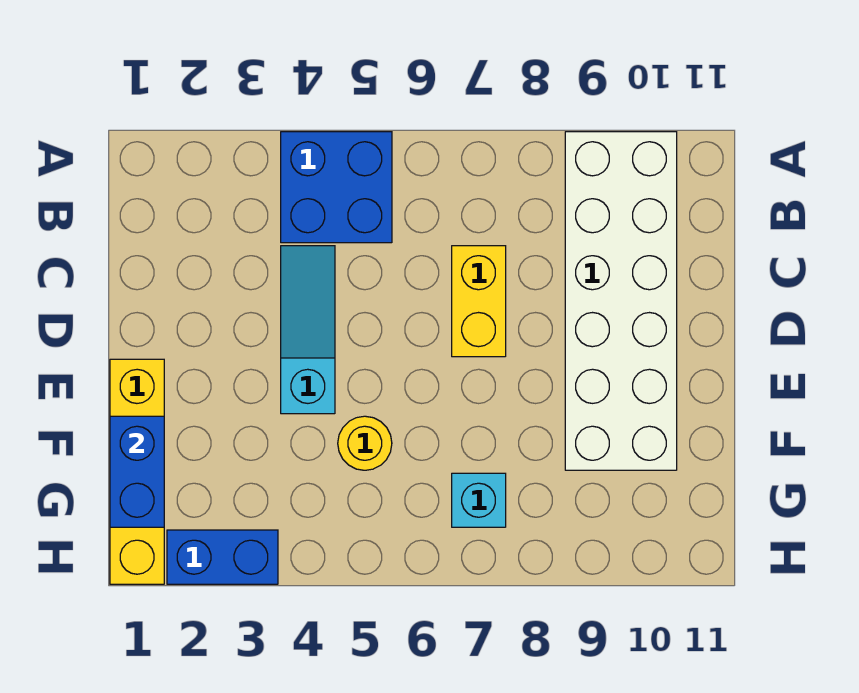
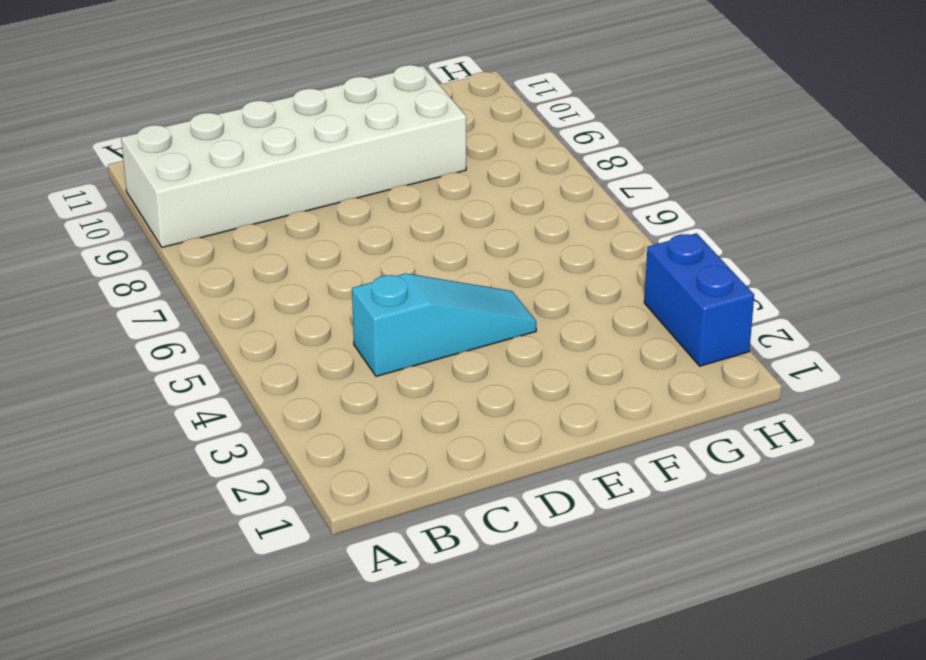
cyan slope C4:E4 level 1 top C -> cyan slope C4:E4 level 1 top E
none -> blue brick A4:B5 level 1
none -> yellow brick C7:D7 level 1

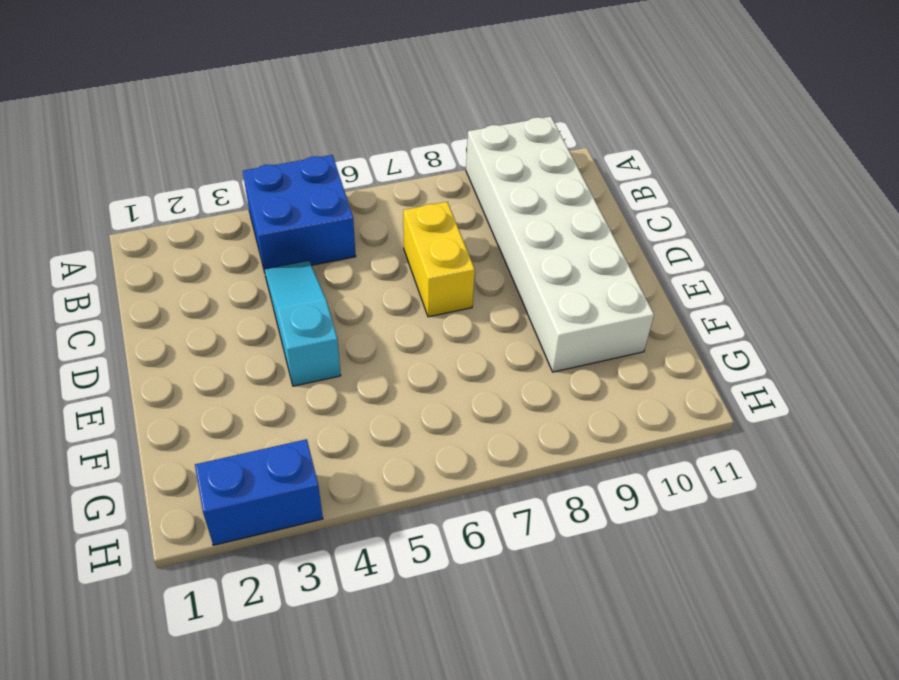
none -> yellow brick E1:H1 level 1
none -> yellow round brick F5 level 1

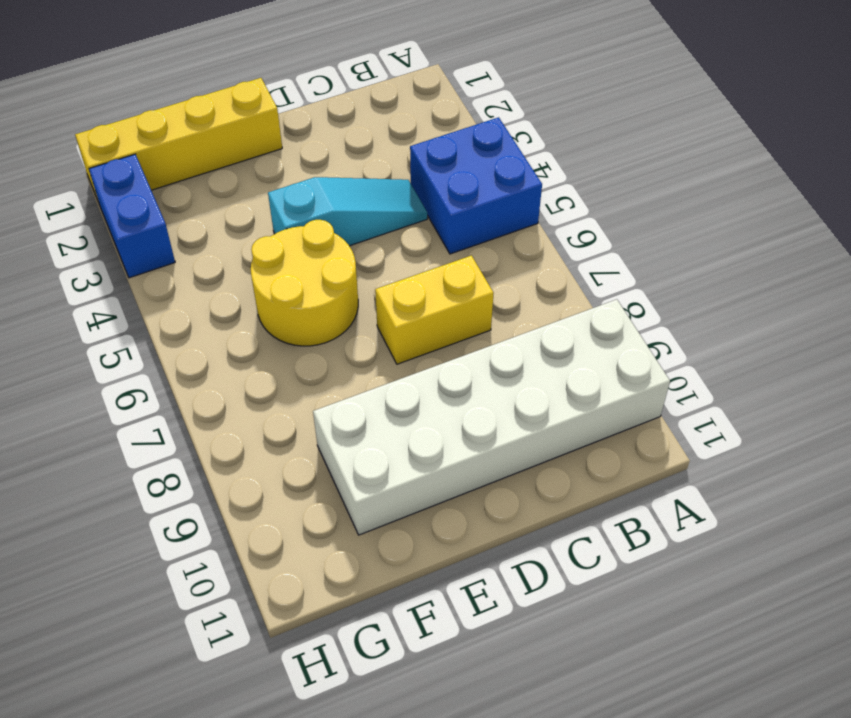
yellow round brick E5:F6 level 1 -> yellow round brick F5 level 1
none -> cyan brick G7 level 1
none -> blue brick F1:G1 level 2

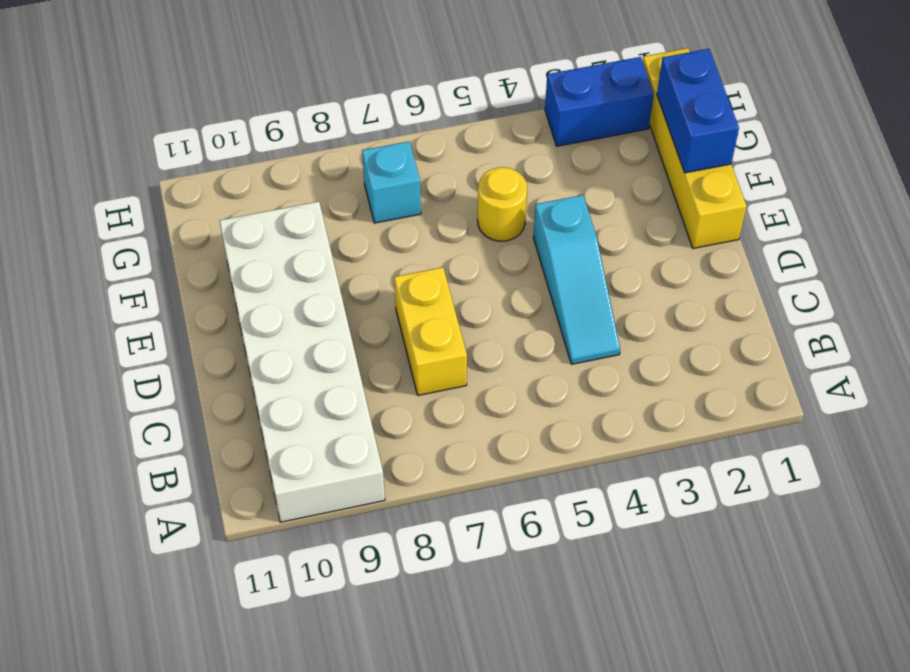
none -> blue brick A4:B5 level 1

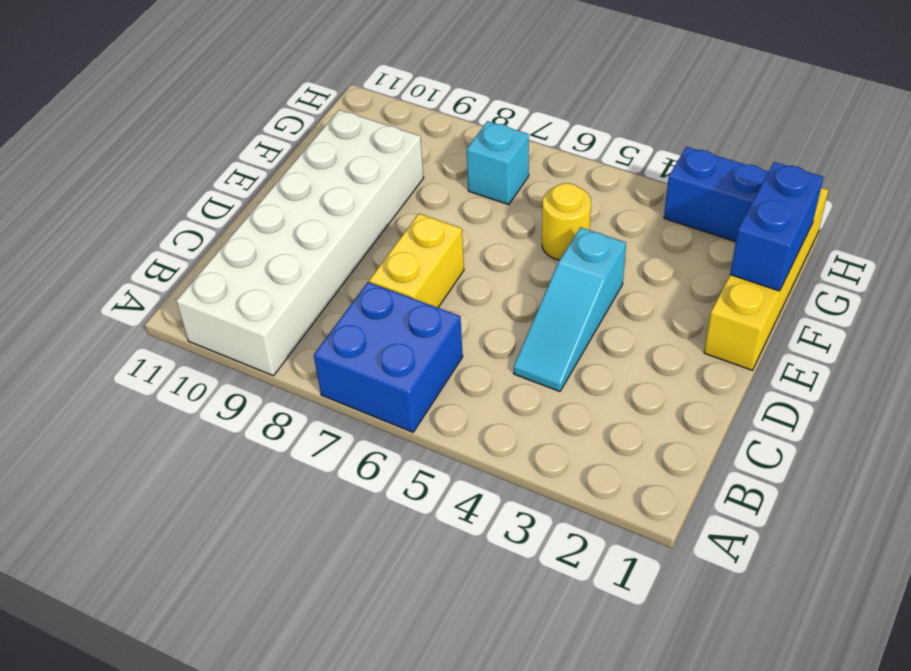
blue brick A6:B7 level 1 -> blue brick A4:B5 level 1

